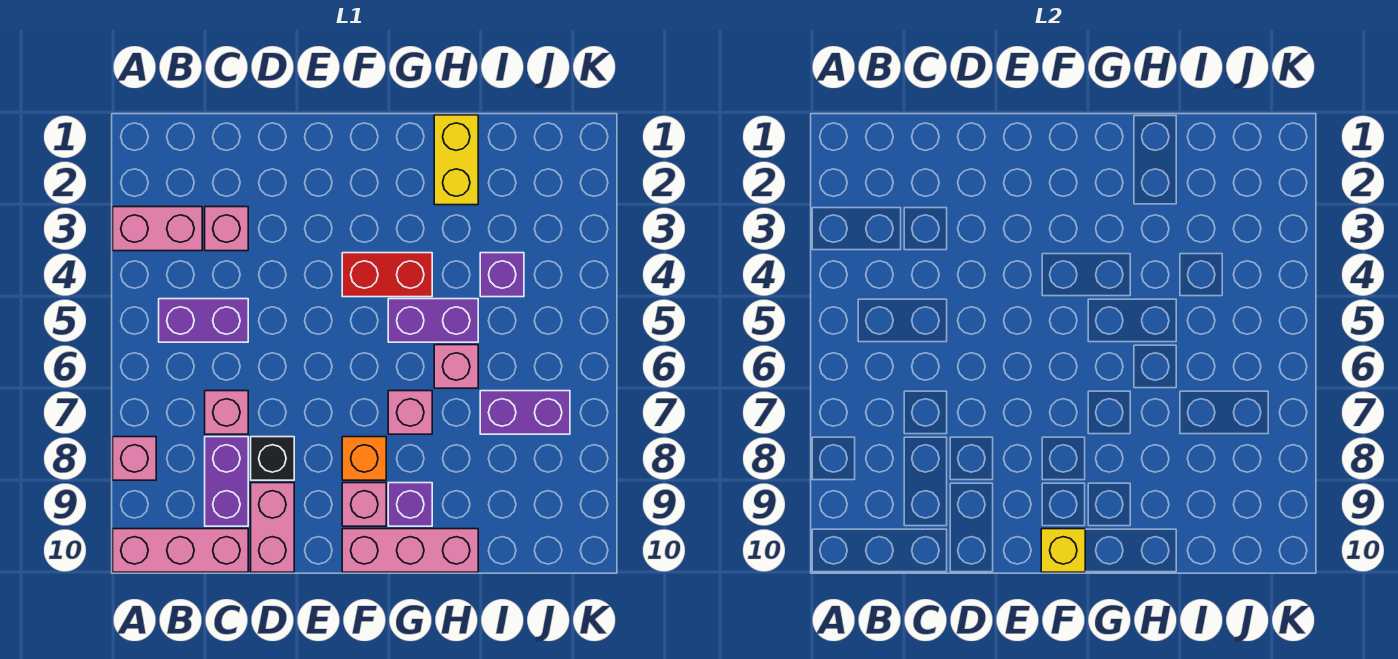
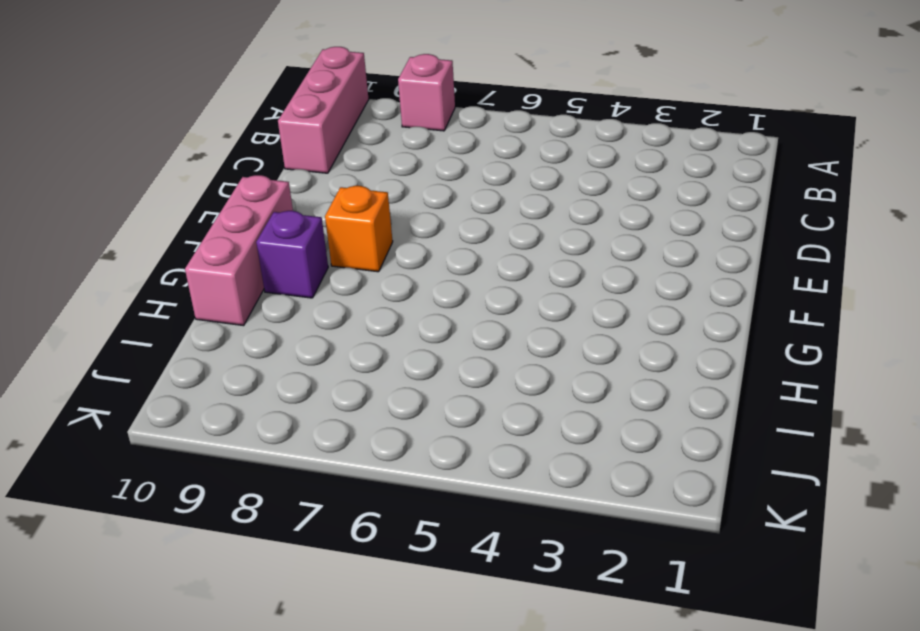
none -> pink brick A3:B3 level 1
none -> purple brick B5:C5 level 1
none -> pink brick C3 level 1

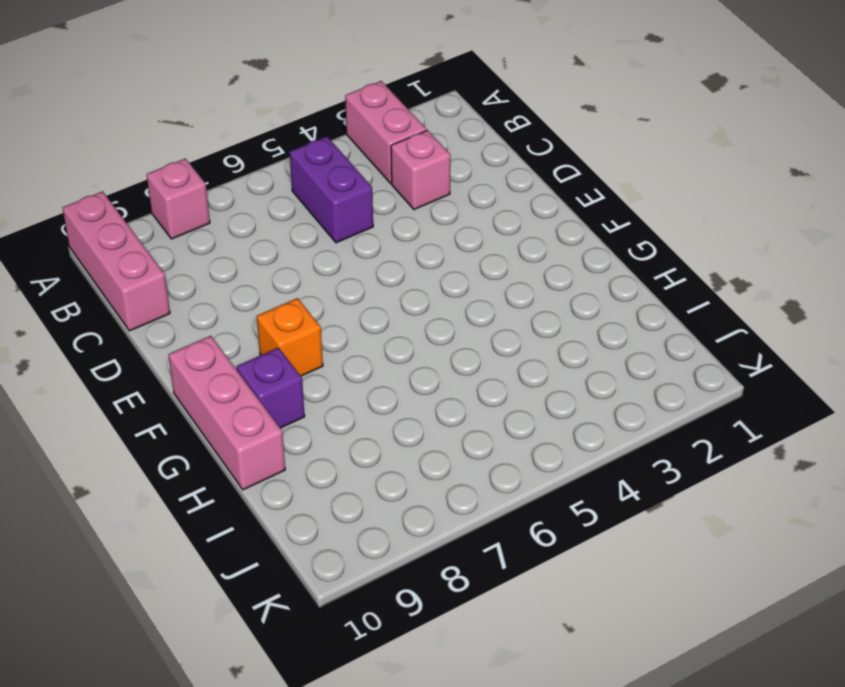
none -> pink brick C7 level 1
none -> purple brick C8:C9 level 1
none -> black brick D8 level 1

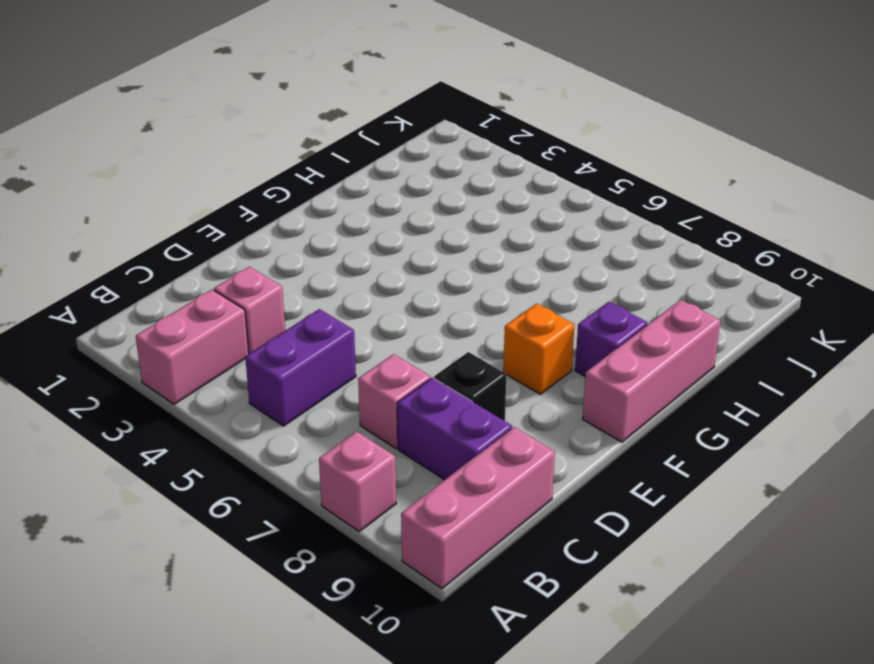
none -> pink brick D9:D10 level 1
none -> red brick F4:G4 level 1
none -> pink brick F9 level 1

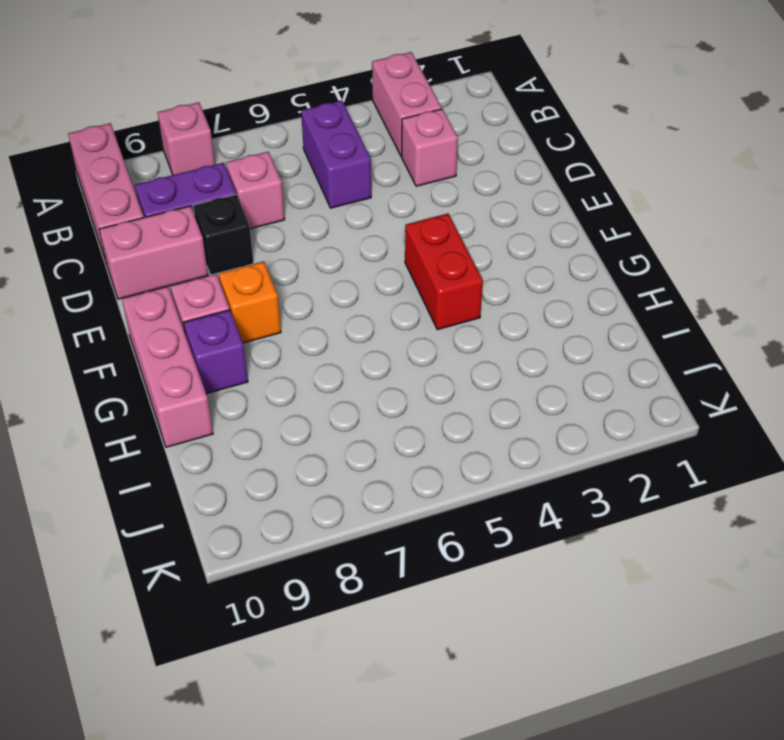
none -> purple brick G5:H5 level 1
none -> pink brick G7 level 1
none -> yellow brick H1:H2 level 1

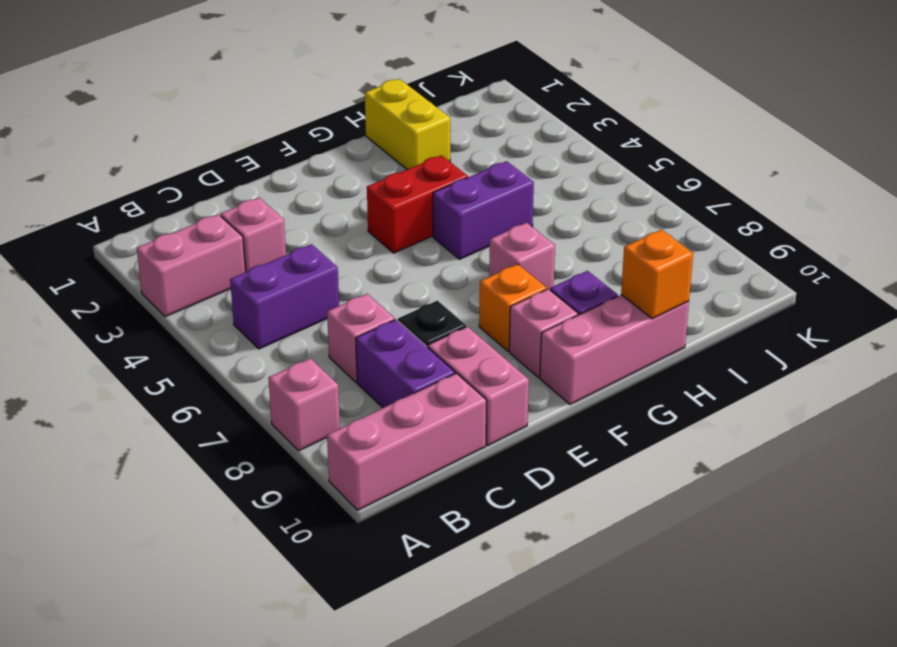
orange brick H10 level 2 -> none
none -> pink brick H6 level 1
none -> purple brick I4 level 1
none -> purple brick I7:J7 level 1

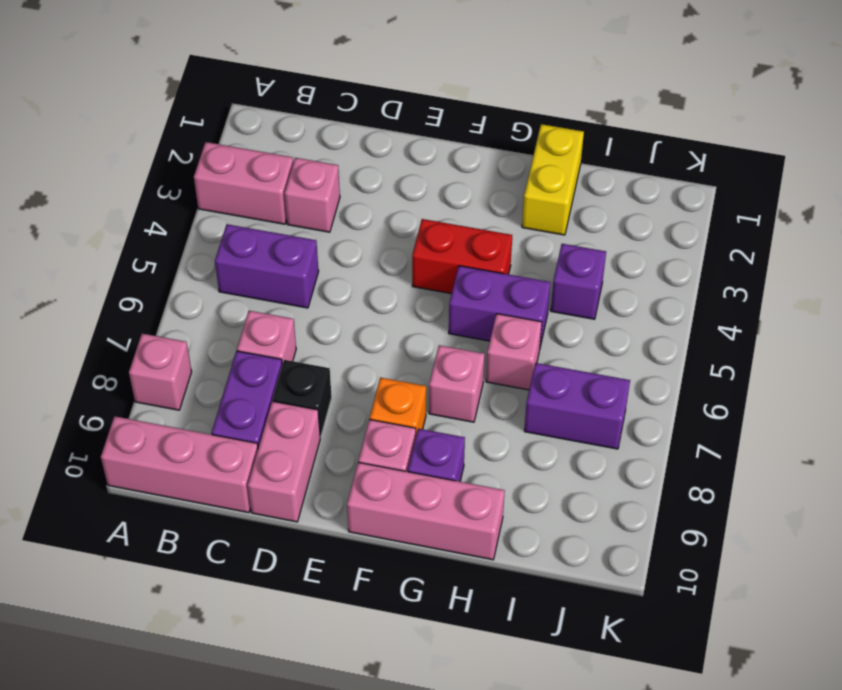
none -> yellow brick F10 level 2

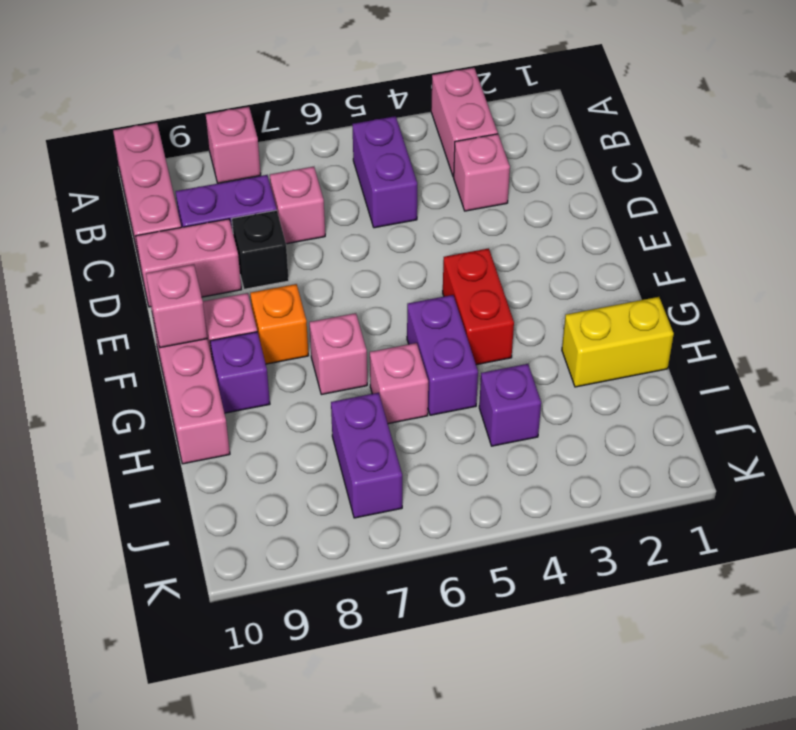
pink brick F10 level 2 -> yellow brick F10 level 2

